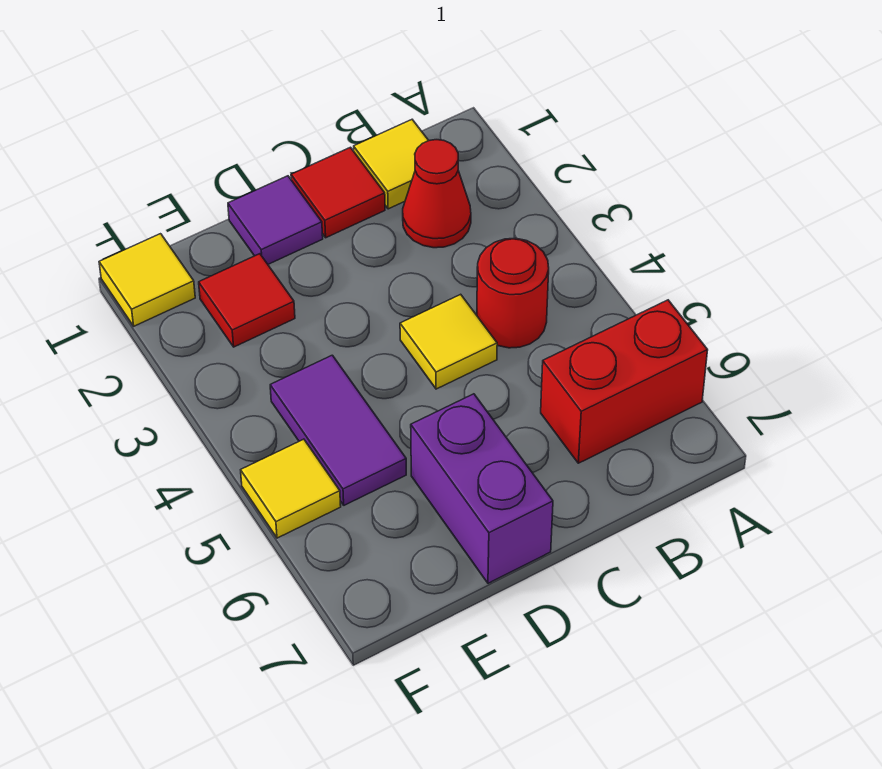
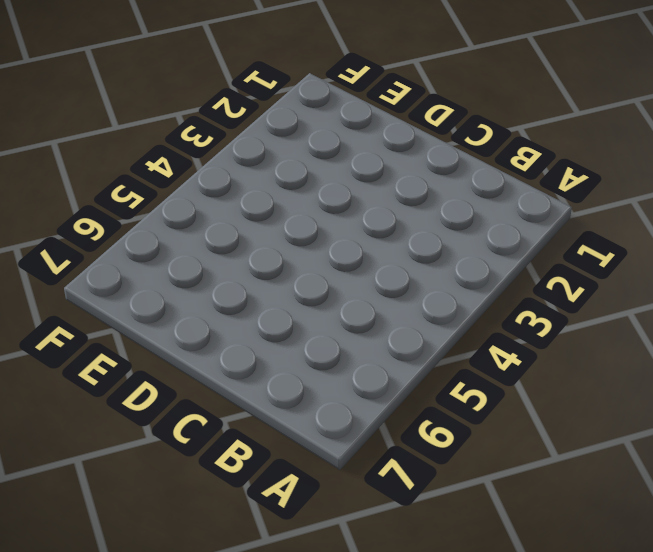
none -> red brick A6:B6 level 1
none -> yellow tile B1 level 1
none -> red cone B2 level 1

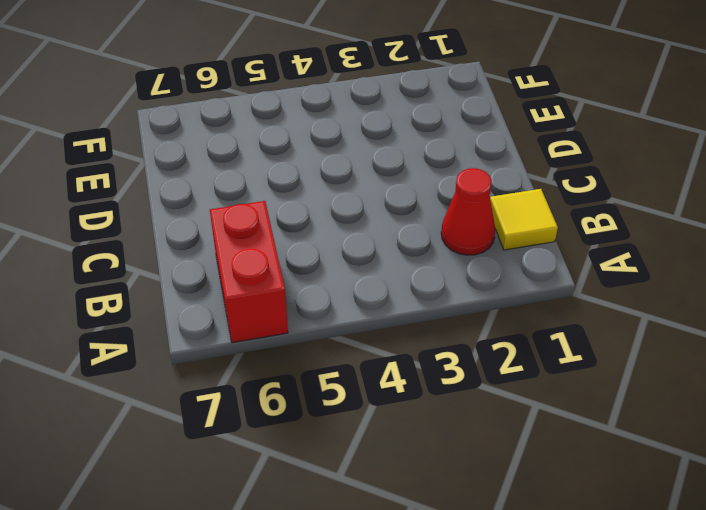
none -> red round brick B4 level 1
none -> red tile C1 level 1
none -> yellow tile C4 level 1

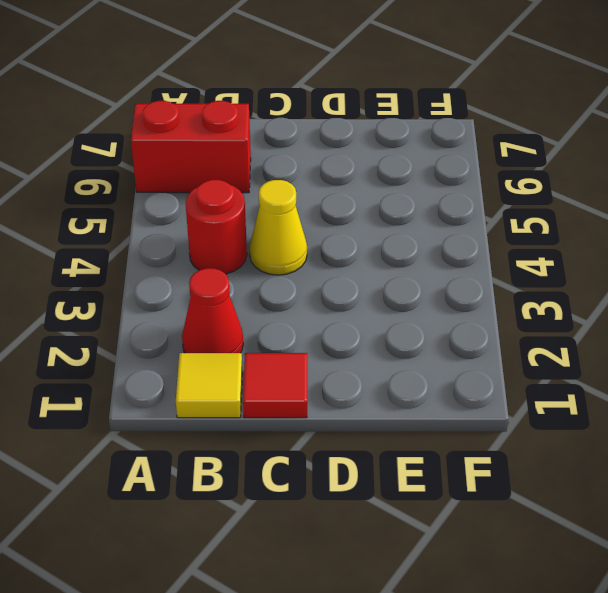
yellow cone C4 level 1 -> yellow tile C4 level 1
none -> purple tile D1 level 1
none -> purple brick D6:D7 level 1
none -> red tile E2 level 1

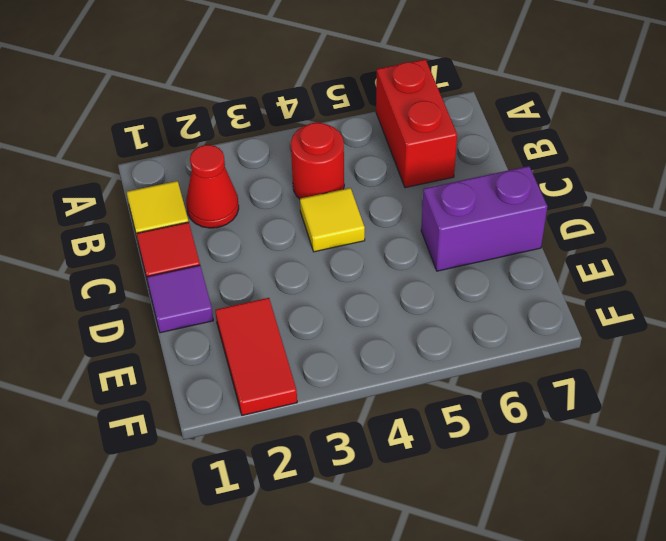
red tile E2:F2 level 1 -> red tile E2 level 1
none -> purple tile E4:E5 level 1
none -> yellow tile F1 level 1
none -> yellow tile F5 level 1

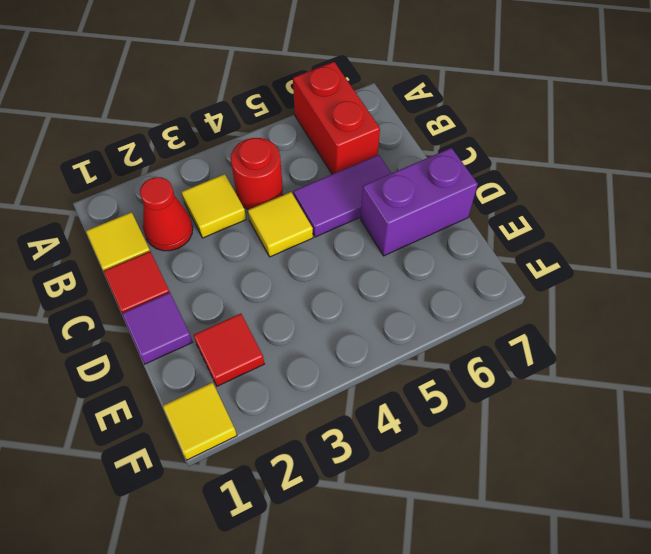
yellow tile B3 level 1 -> yellow tile F5 level 1
purple tile C5:C6 level 1 -> purple tile E4:E5 level 1

